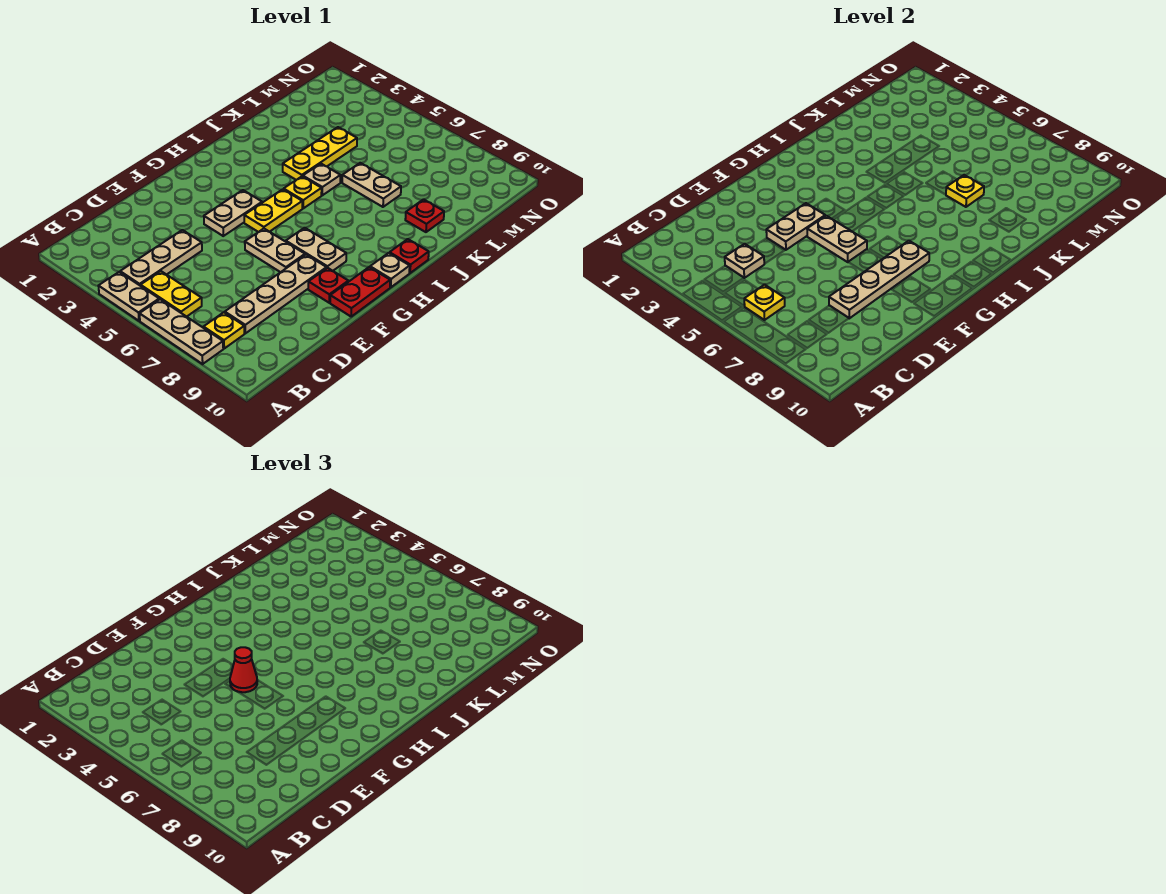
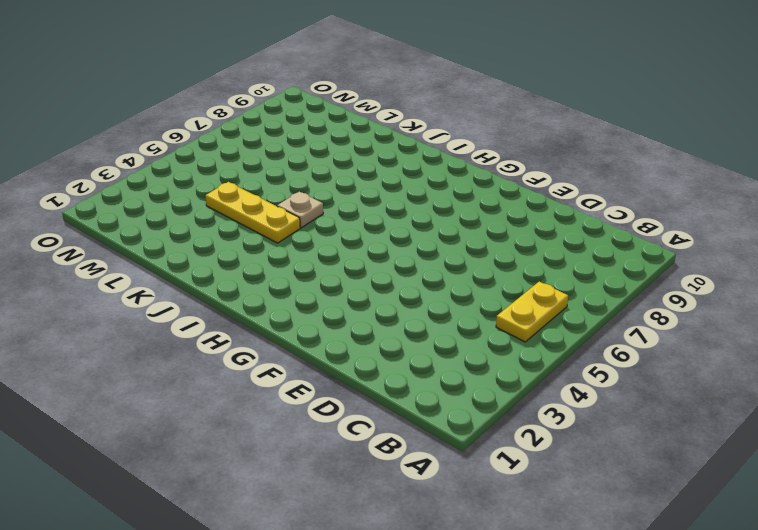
none -> tan plate A4:A5 level 1
none -> tan plate A6:A8 level 1
none -> tan plate B4:D4 level 1

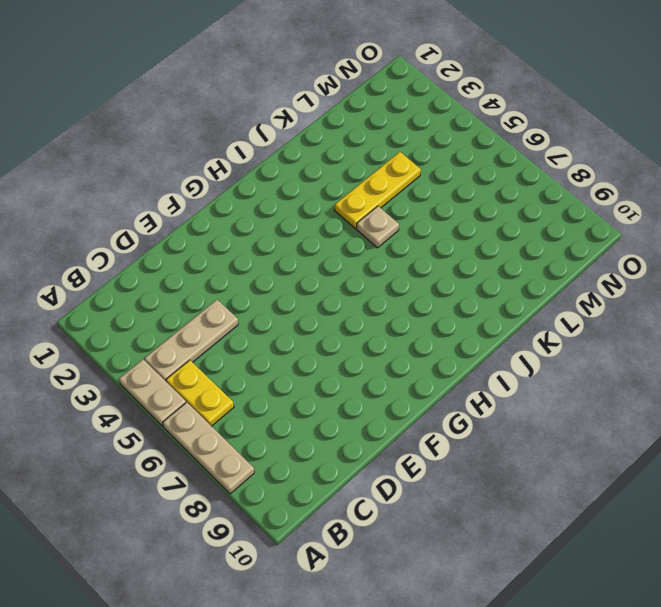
none -> yellow plate B8 level 1
none -> tan plate C8:F8 level 1
none -> tan plate F4:G4 level 1

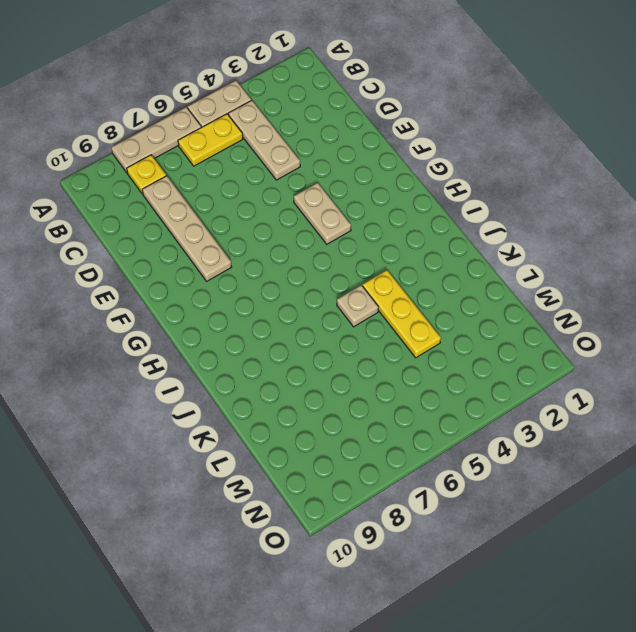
none -> tan plate F6:F7 level 1
none -> red plate F9 level 1
none -> red plate F10:G10 level 1

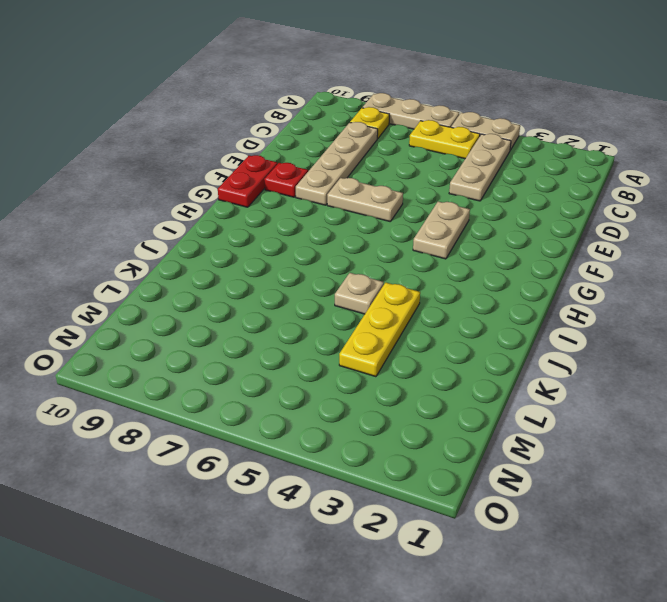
none -> yellow plate G5:H5 level 1
none -> tan plate G7:G8 level 1
none -> tan plate H10 level 1

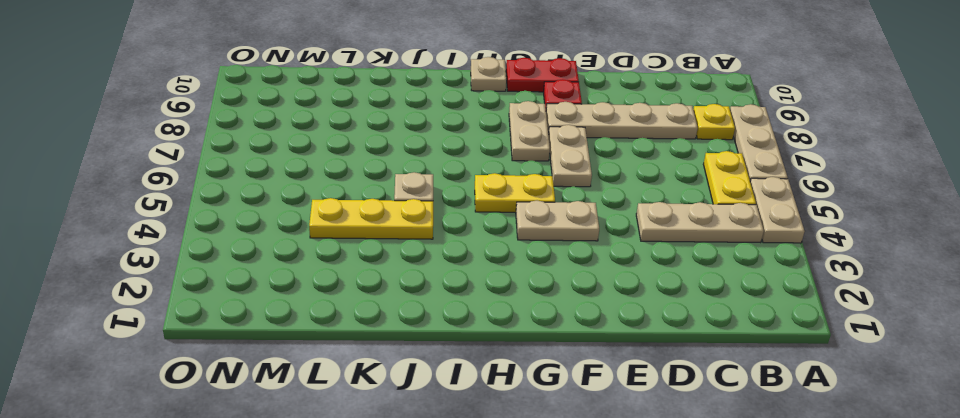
none -> yellow plate I5 level 1
none -> red plate I10 level 1
none -> tan plate K6:K7 level 1

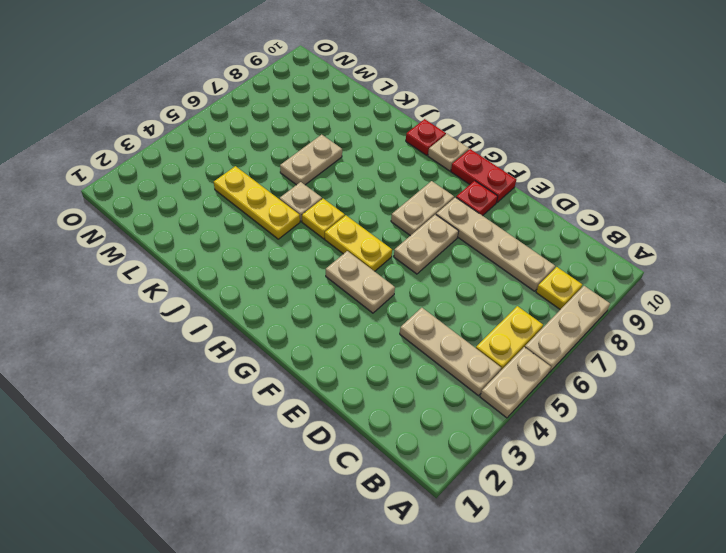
none -> red plate K9 level 1
none -> yellow plate B6 level 2
none -> tan plate C4 level 2

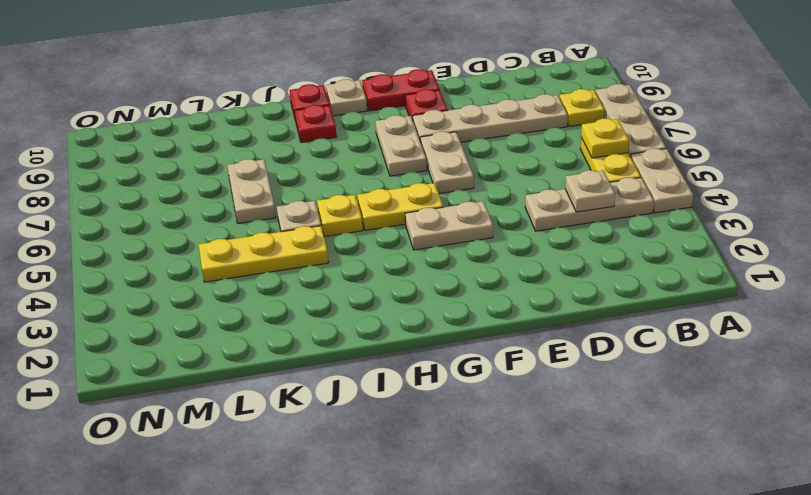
red plate I9 level 1 -> red plate K9 level 1
none -> tan plate D8:G8 level 2
none -> tan plate E4:F4 level 2
none -> tan plate F5:F6 level 2

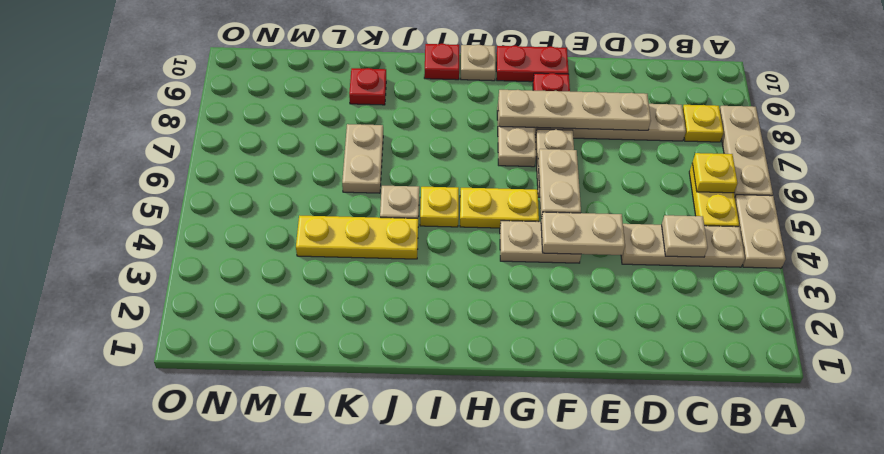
none -> yellow plate K7 level 2
none -> red cone F5 level 3

